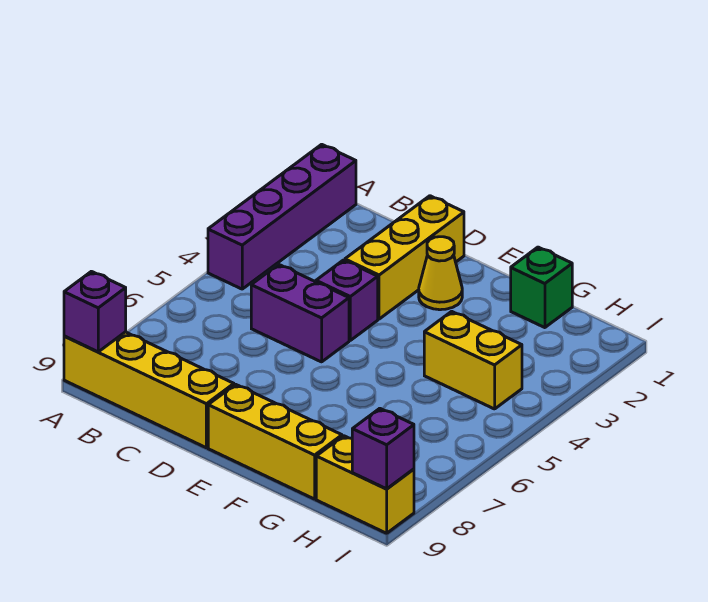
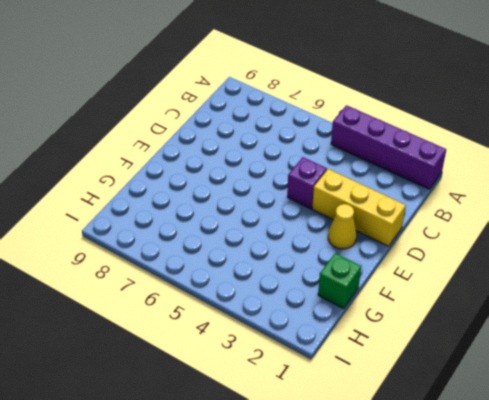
none -> yellow brick A9:D9 level 1
none -> purple brick C5:D5 level 1
none -> yellow brick E9:G9 level 1

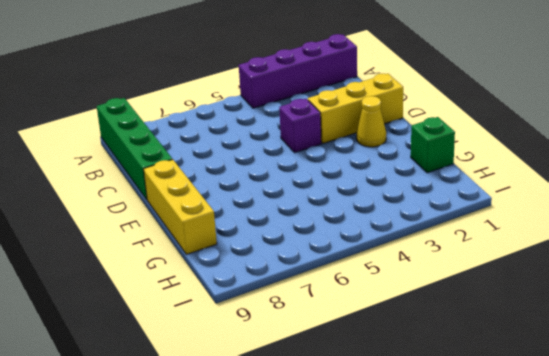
green brick A9:D9 level 1 -> yellow brick A9:D9 level 1
none -> purple brick C5:D5 level 1
none -> yellow brick G4:H4 level 1
none -> yellow brick H9:I9 level 1

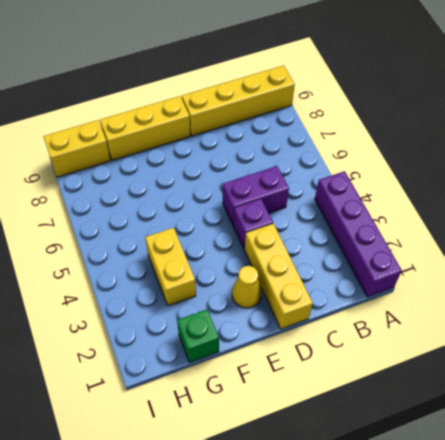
yellow brick G3:G4 level 1 -> yellow brick G4:H4 level 1
none -> purple brick A9 level 2
none -> purple brick I9 level 2

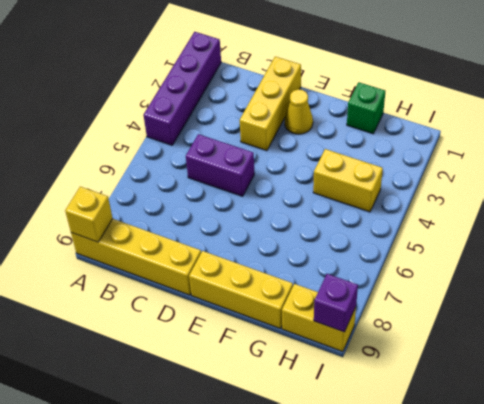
yellow brick A9 level 2 -> purple brick A9 level 2
none -> purple brick D4 level 1

